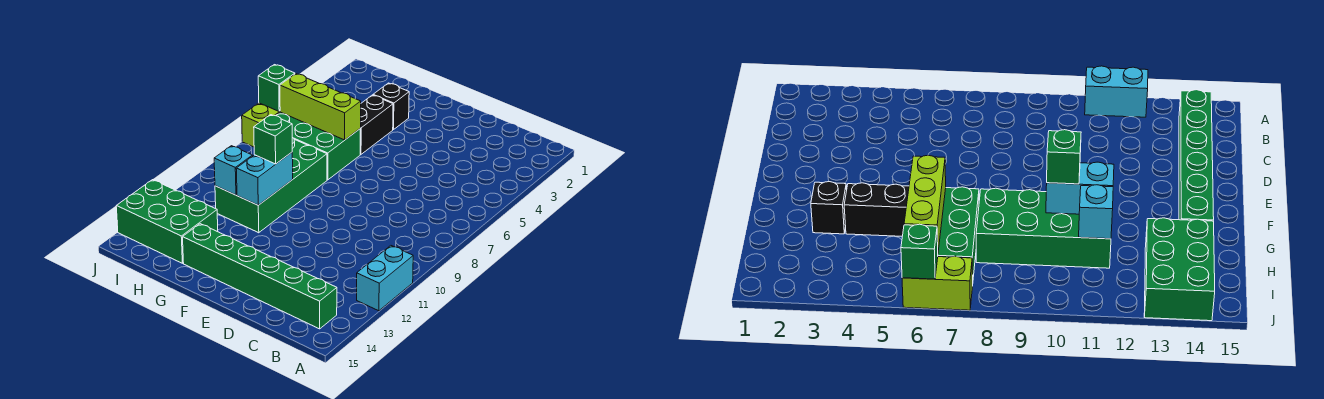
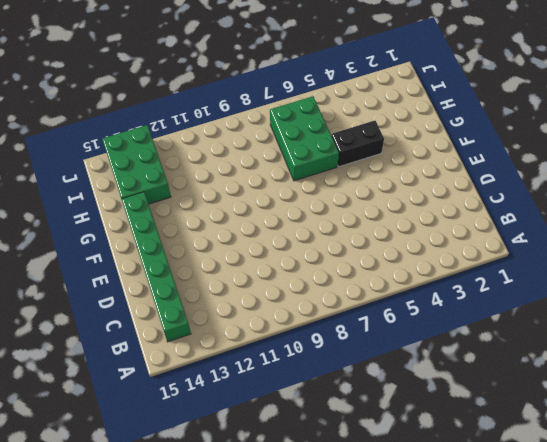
none -> cyan brick A11:A12 level 1
none -> black brick G3 level 1
none -> green brick G8:H11 level 1

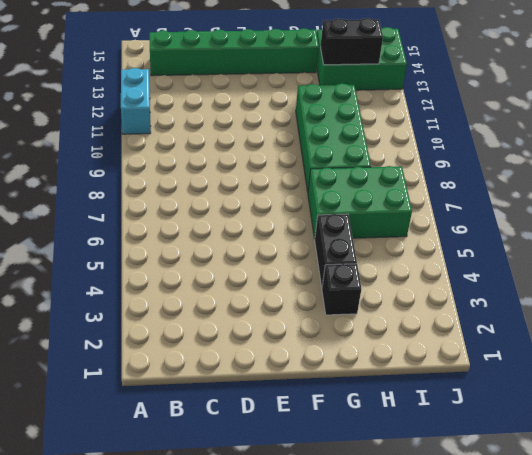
black brick H13:I13 level 2 -> none
none -> lime brick J6:J7 level 1
none -> lime brick G6:I6 level 2
none -> cyan brick G10:G11 level 2

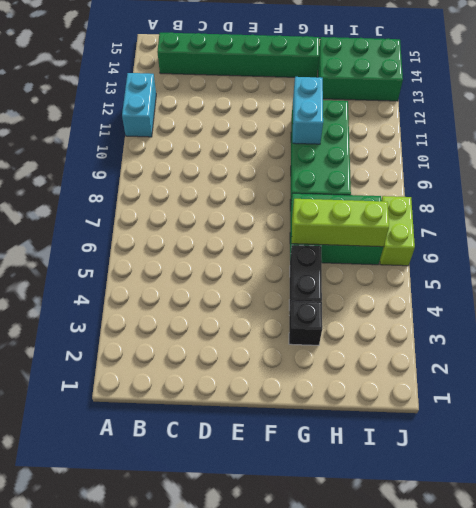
none -> cyan brick H11 level 2
none -> green brick J6 level 2
none -> green brick G10 level 3

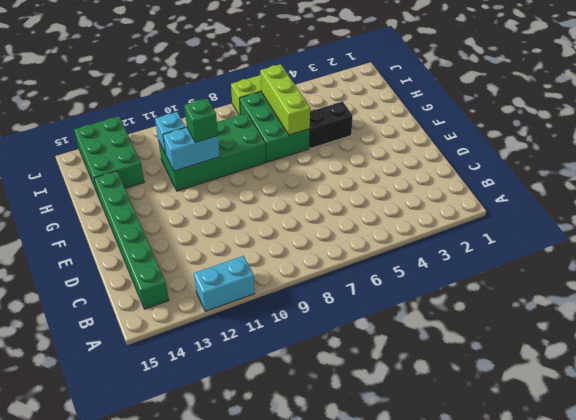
none -> black brick G3 level 1
none -> green brick J6 level 2

